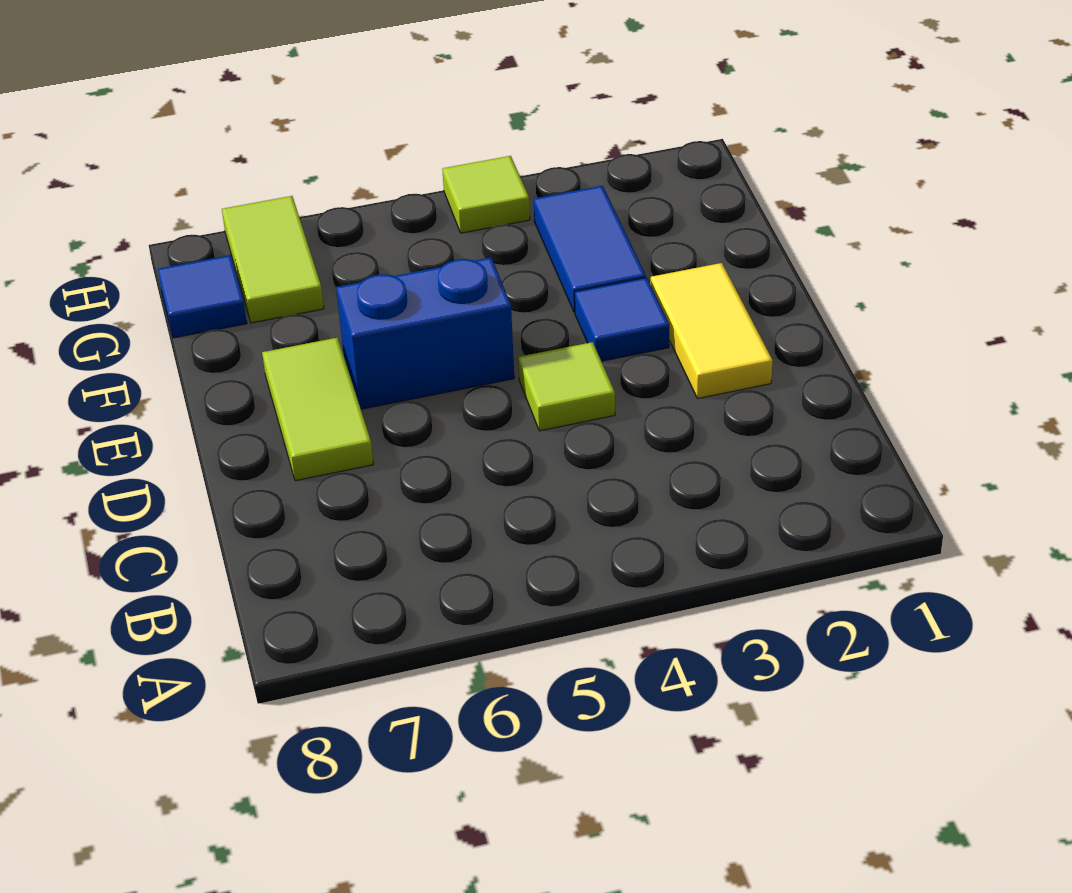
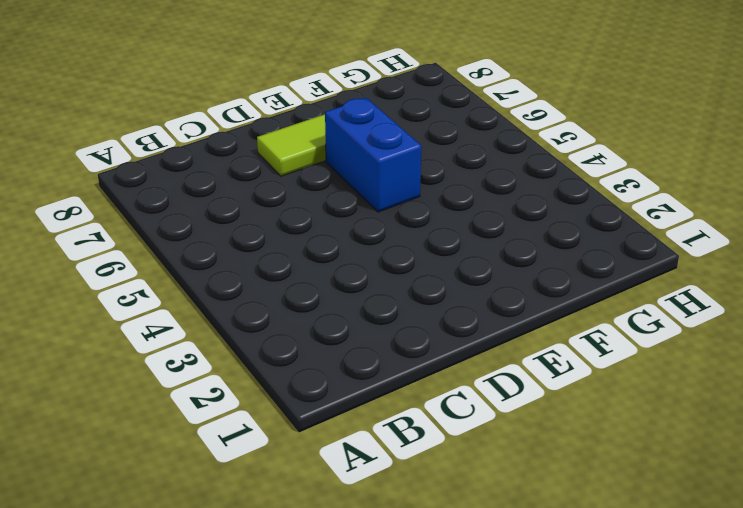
none -> yellow tile D2:E2 level 1
none -> lime tile D4 level 1

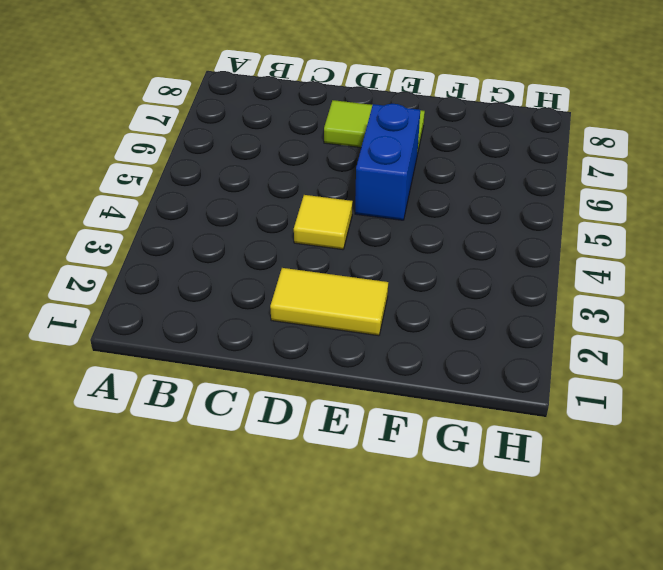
yellow tile D4 level 1 -> lime tile D4 level 1
none -> blue tile E3 level 1
none -> blue tile F3:G3 level 1

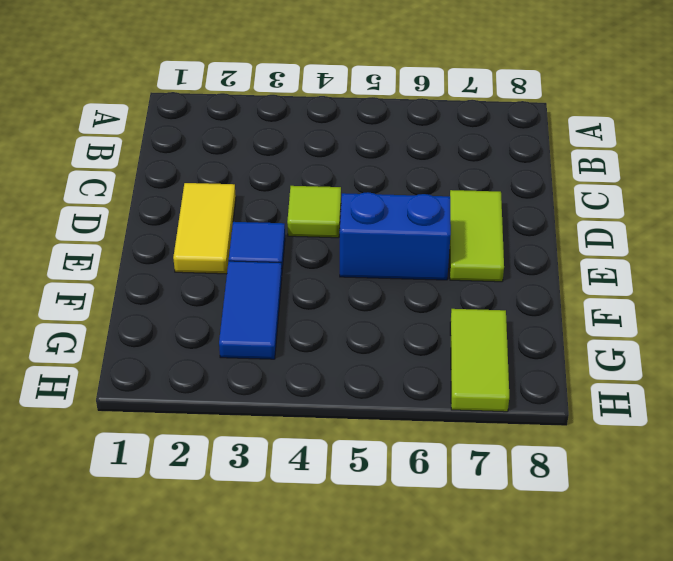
none -> blue tile G8 level 1
none -> lime tile H4 level 1

